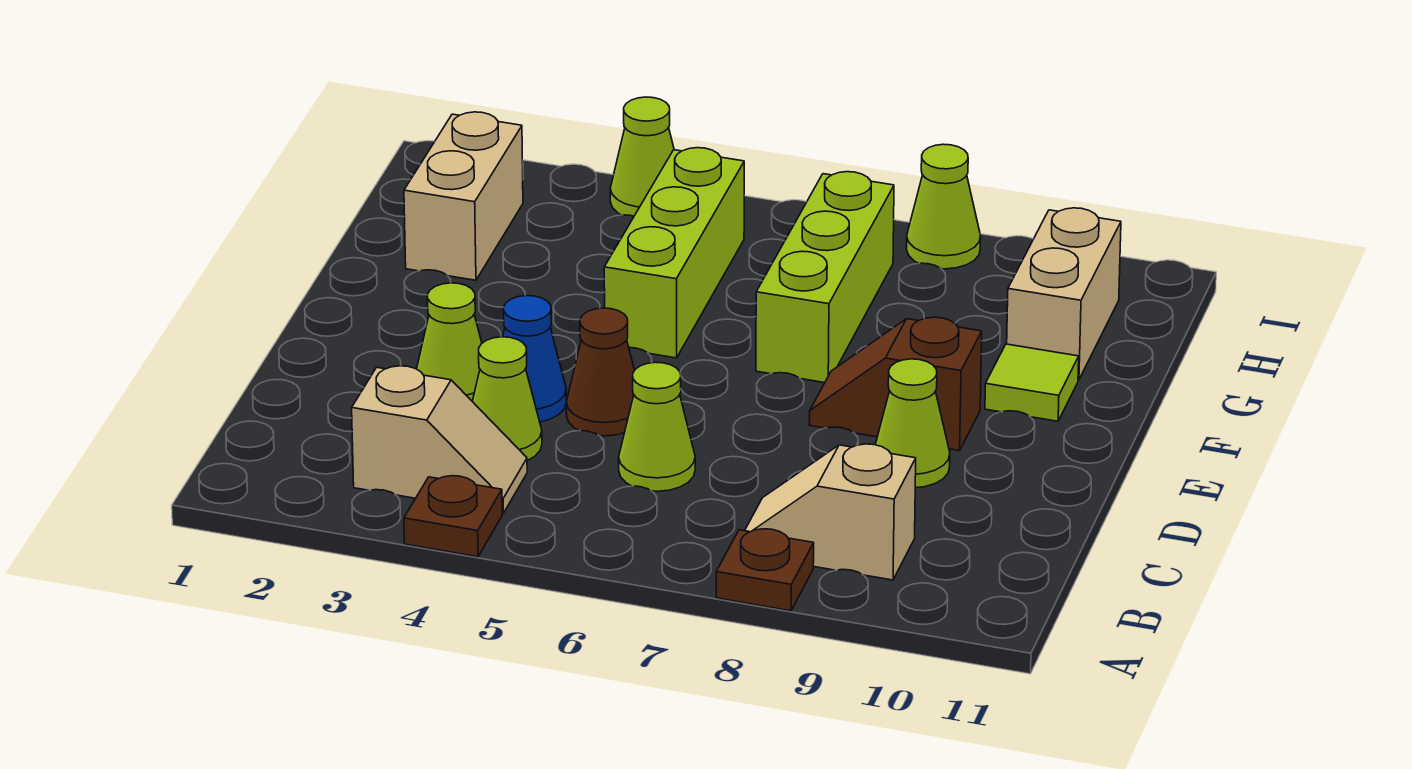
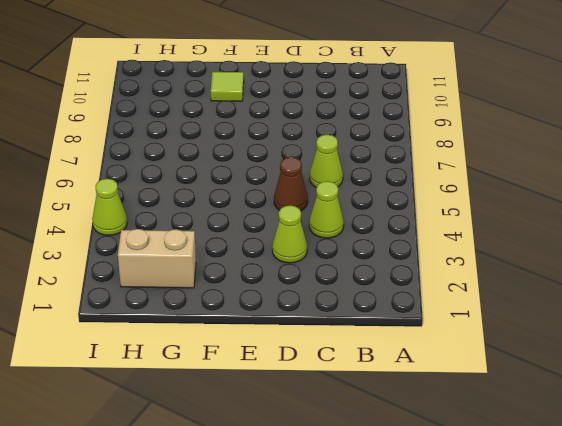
none -> brown plate A4 level 1
none -> brown plate A8 level 1
none -> tan slope B3:B4 level 1 top 3

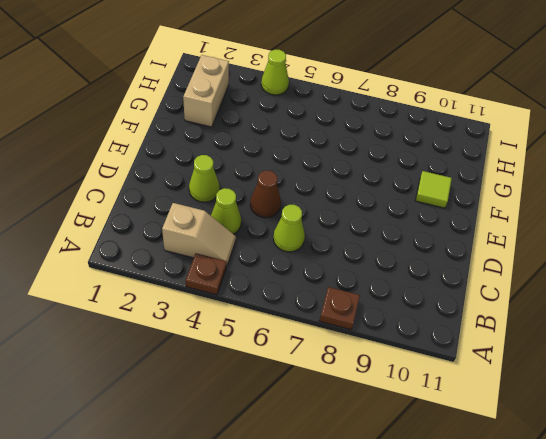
none -> tan slope B8:B9 level 1 top 9
none -> blue cone D4 level 1
none -> lime cone D9 level 1

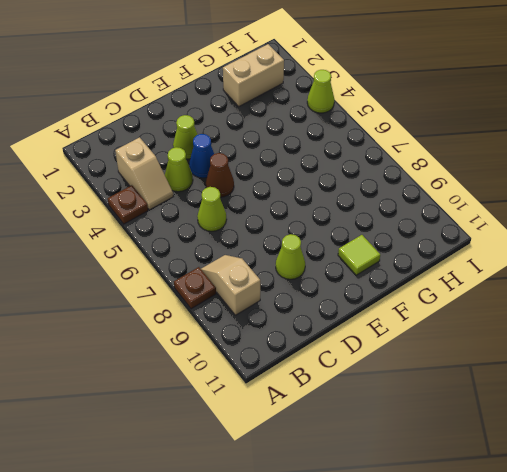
none -> brown slope E8:E9 level 1 top 9
none -> lime brick F5:H5 level 1
none -> lime brick F7:H7 level 1

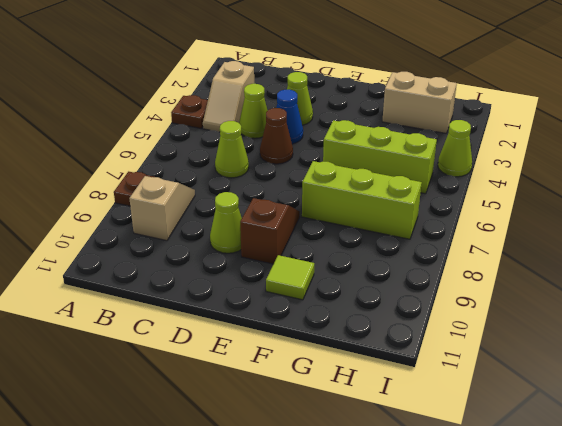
none -> tan brick G10:H10 level 1
none -> lime cone I8 level 1

